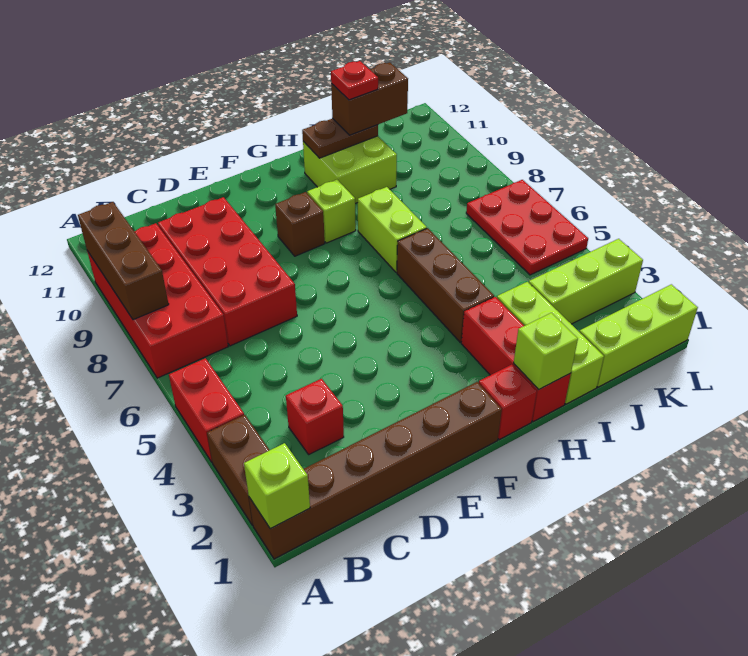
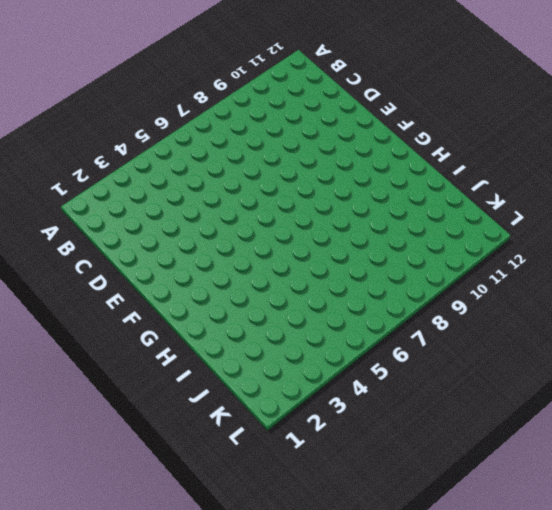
none -> brown brick A1:F1 level 1
none -> brown brick A2:A3 level 1
none -> red brick A4:A5 level 1

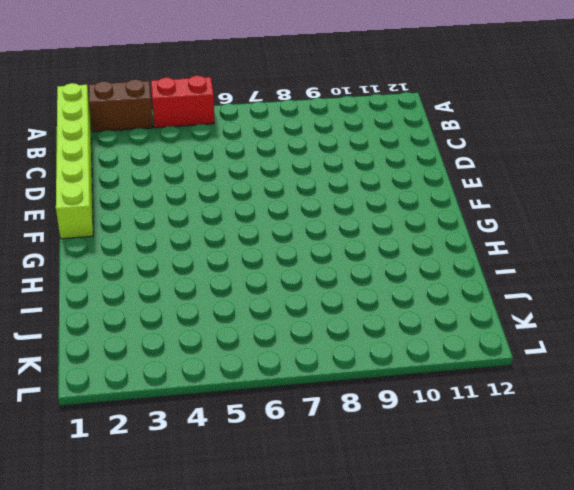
lime brick A1:F1 level 1 -> brown brick A1:F1 level 1
none -> red brick A7:B10 level 1
none -> red brick C3 level 1
none -> red brick C7:D10 level 1

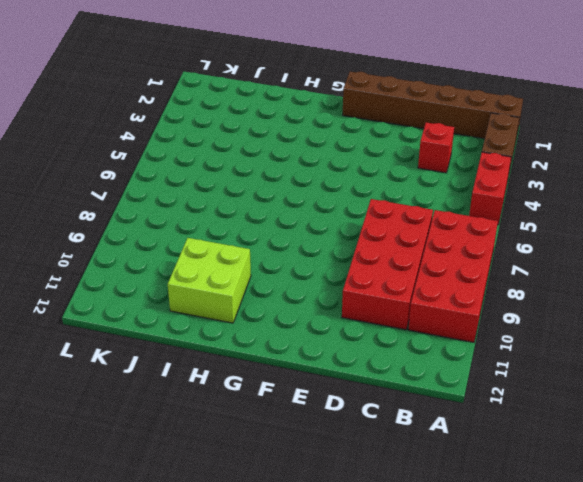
none -> brown brick F9 level 1
none -> red brick G1 level 1
none -> lime brick G9 level 1

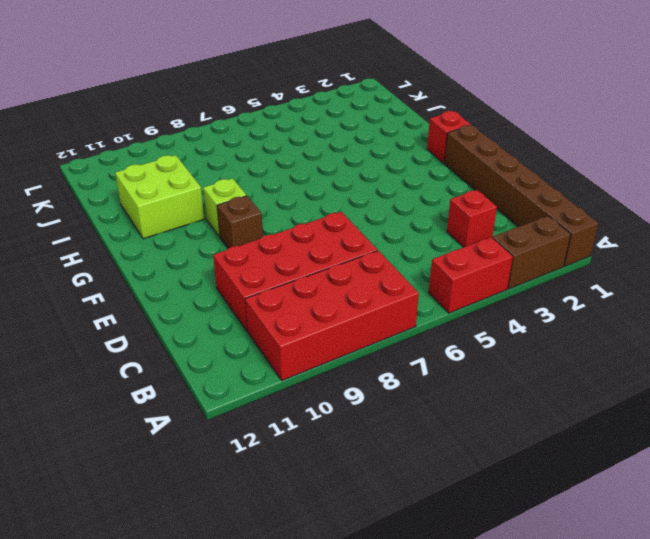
none -> red brick H1:H3 level 1
none -> brown brick H4:H6 level 1
none -> lime brick H7:H8 level 1

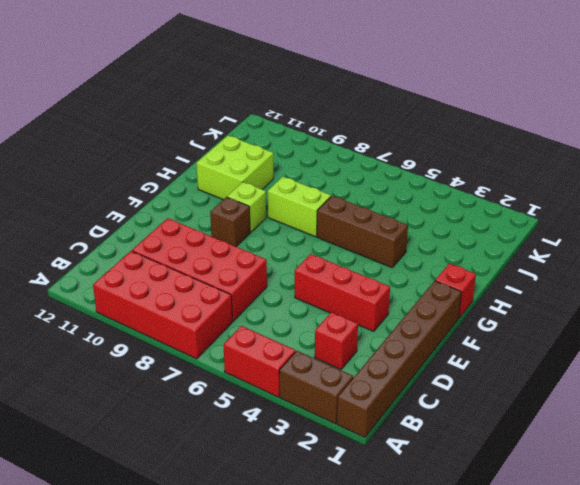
red brick E3:E5 level 1 -> red brick H1:H3 level 1
none -> lime brick I1:I3 level 1
none -> lime brick J1:L1 level 1
none -> lime brick J3:L3 level 1

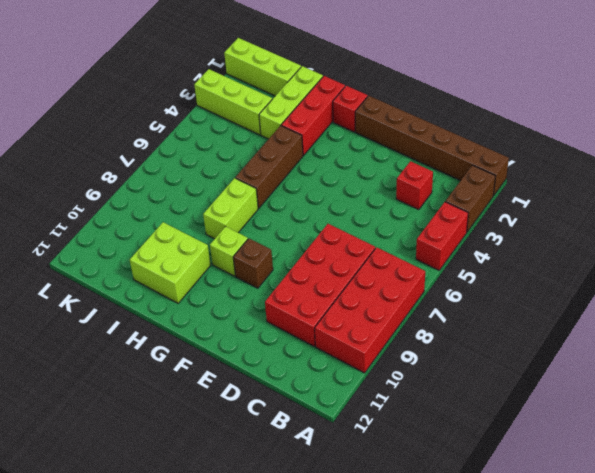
none -> red plate K5:L7 level 1
none -> lime brick A1 level 2
none -> brown brick A8:A10 level 2

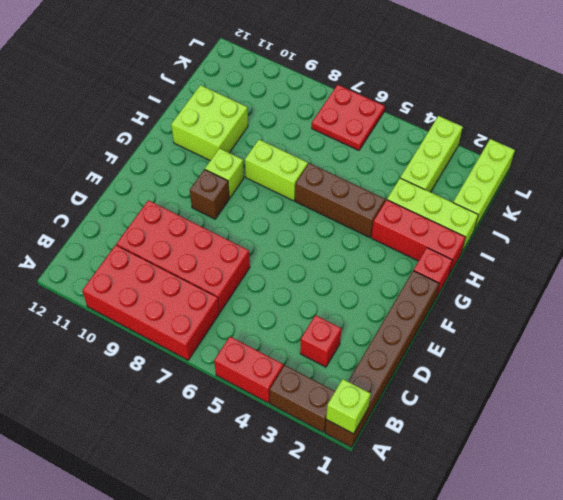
red plate K6:L7 level 1 -> red plate K5:L7 level 1
none -> brown brick A8:A10 level 2
none -> lime brick H1 level 2
none -> brown plate H11:I11 level 2

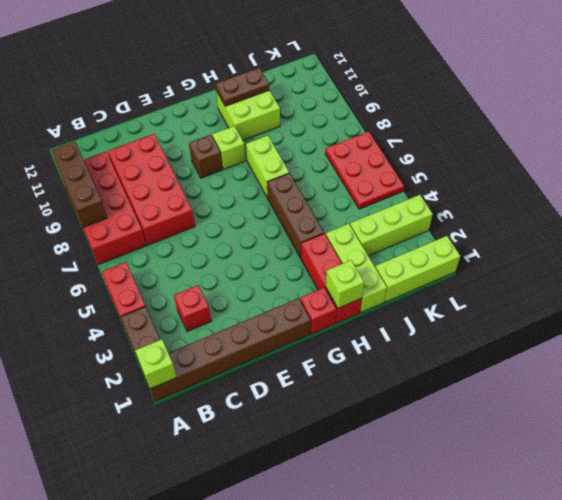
none -> brown brick I11:J11 level 3
none -> red plate I11 level 4

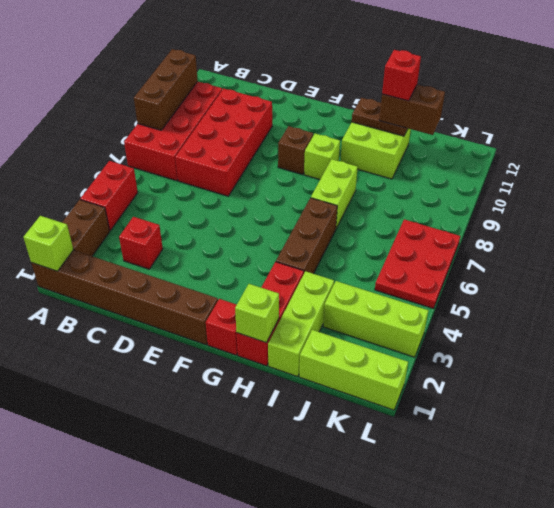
red brick I11 level 4 -> red plate I11 level 4

